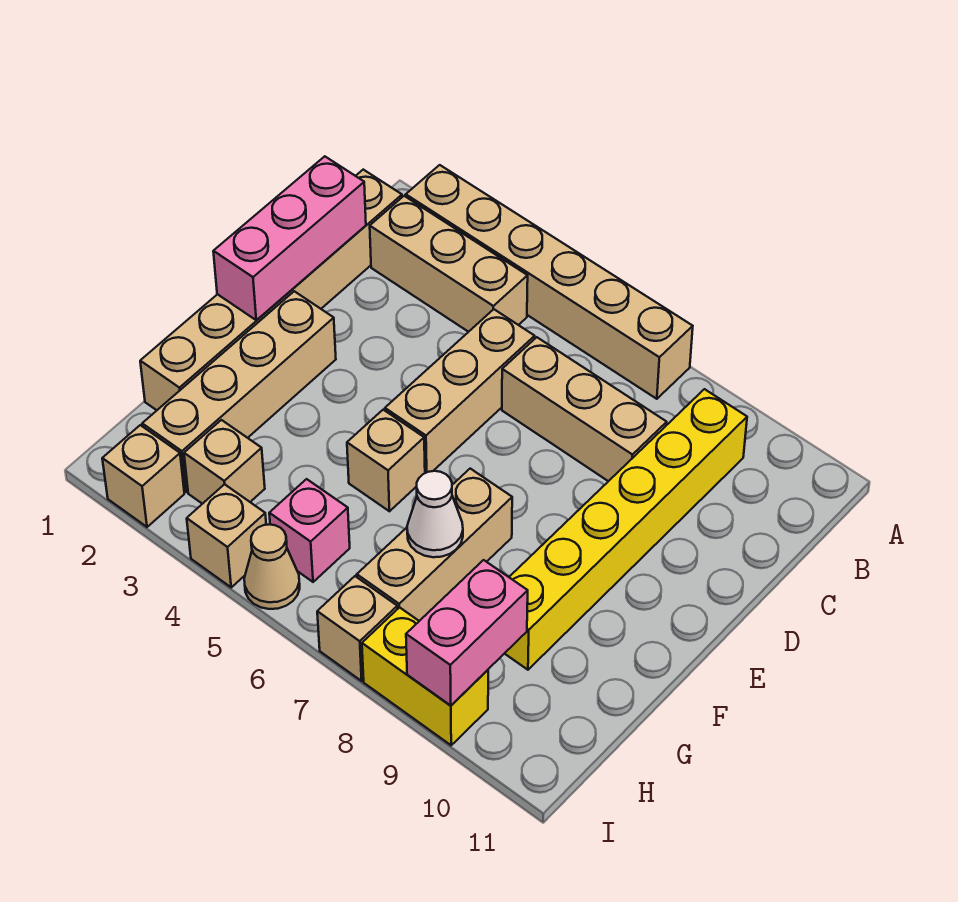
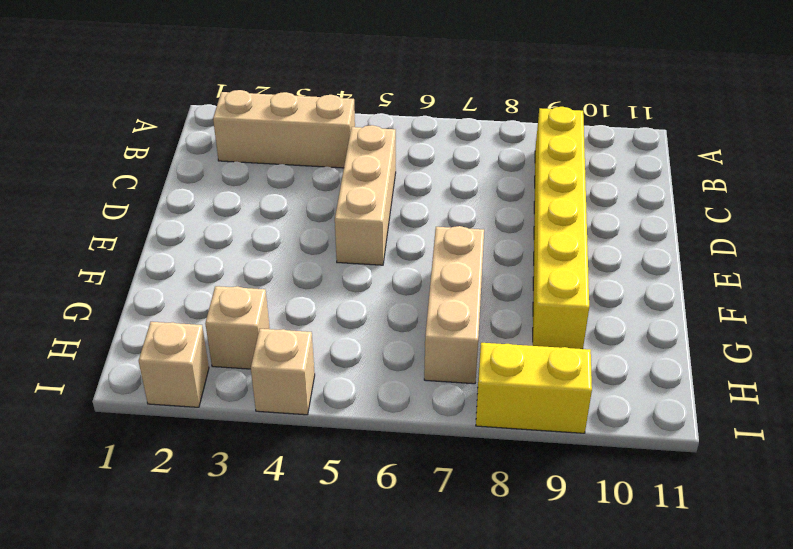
none -> tan brick A2:A7 level 1
none -> tan brick B1:G1 level 1
none -> tan brick C6:C8 level 1

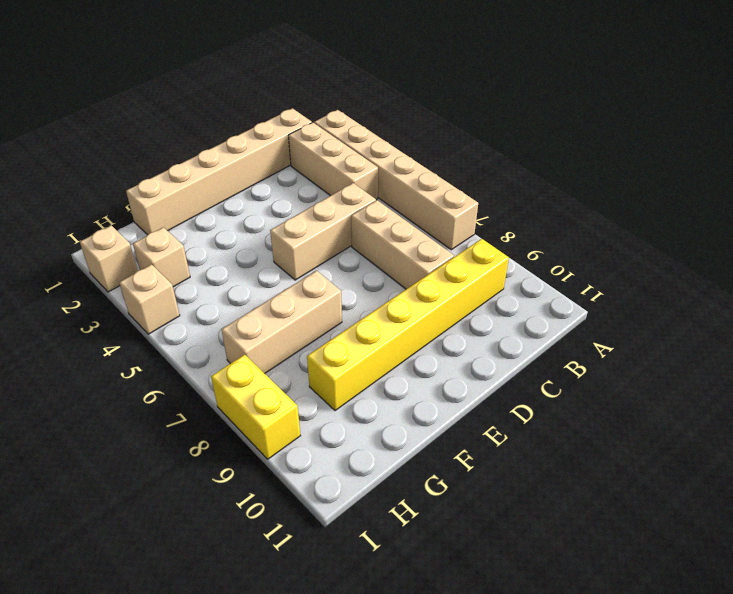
none -> tan brick E2:H2 level 1
none -> tan brick F5 level 1
none -> pink brick H5 level 1

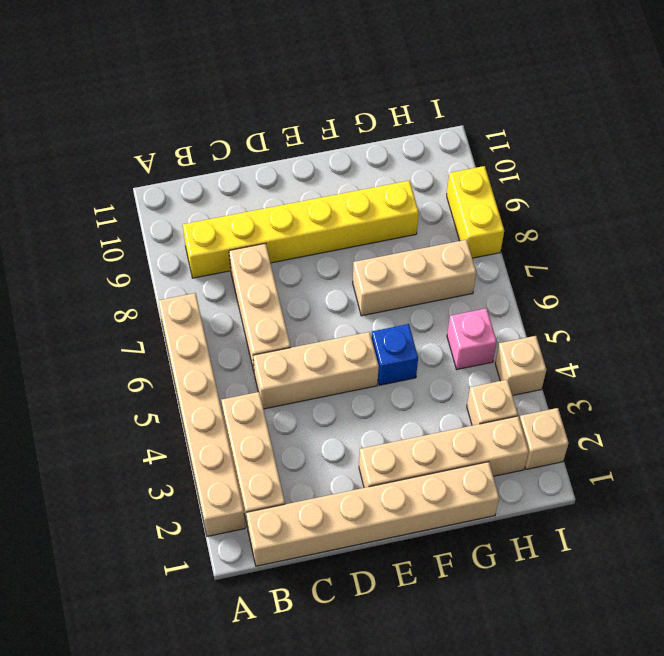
blue brick F5 level 1 -> tan brick F5 level 1
none -> tan cone I5 level 1
none -> tan brick I7 level 1
none -> pink brick C1:E1 level 2

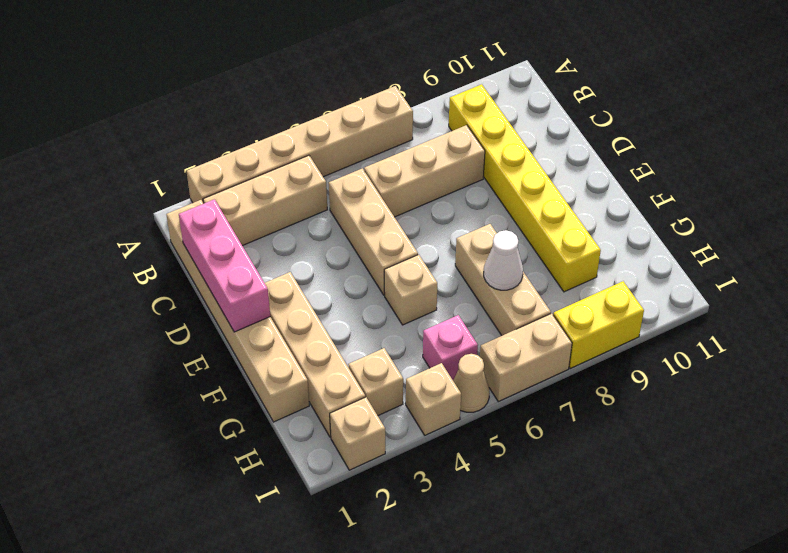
tan brick I6:I7 level 1 -> tan brick I7 level 1
none -> pink brick H9:I9 level 2

